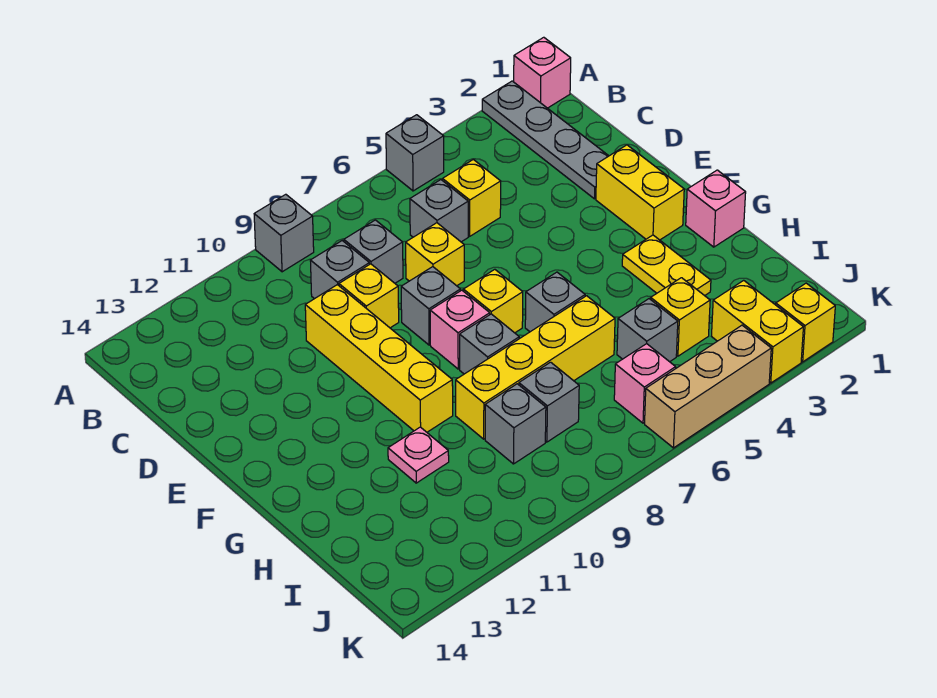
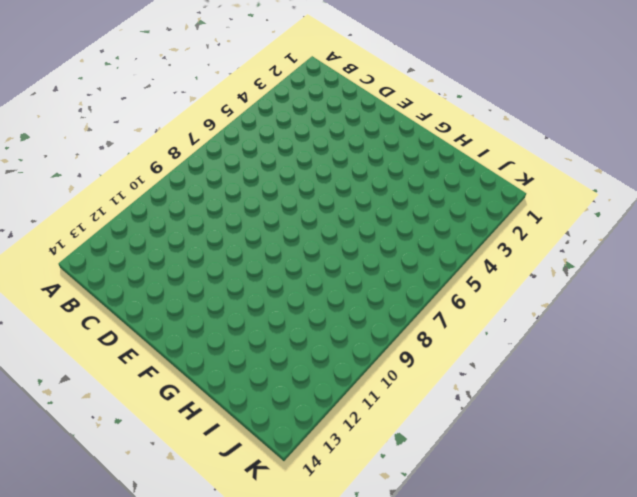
none -> pink brick A1 level 1
none -> grey plate A2:D2 level 1
none -> grey brick A5 level 1

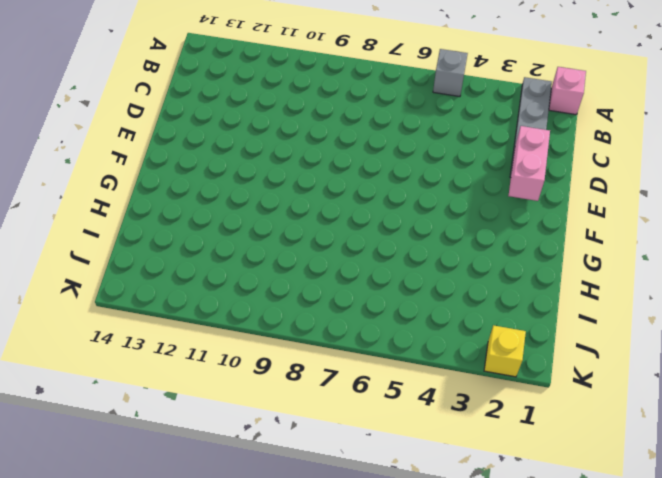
pink brick D2:E2 level 2 -> none
none -> grey brick A9 level 1
none -> yellow brick C5 level 1
none -> grey brick C6 level 1

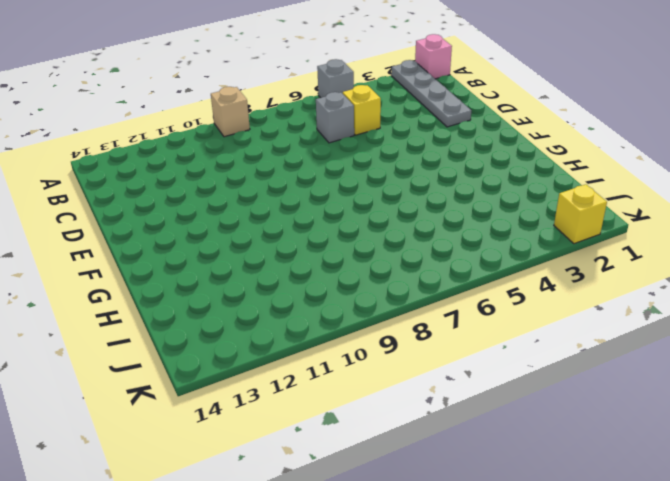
tan brick A9 level 1 -> grey brick A9 level 1
none -> grey brick C8 level 1
none -> grey brick C9 level 1
none -> yellow brick D7 level 1

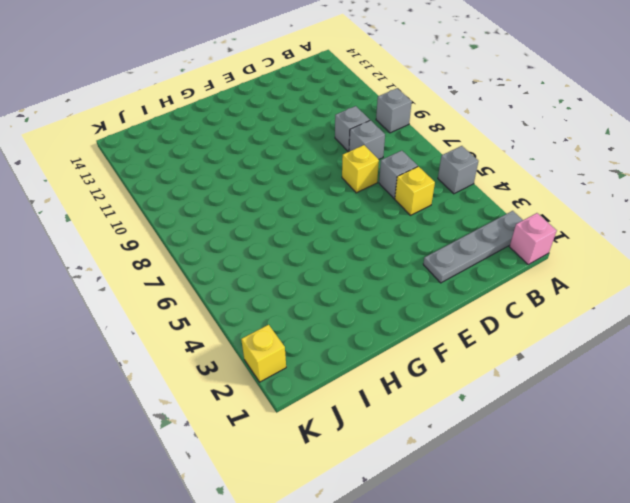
none -> yellow brick D9 level 1
none -> yellow brick D10:G10 level 1
none -> yellow brick E2:F2 level 1

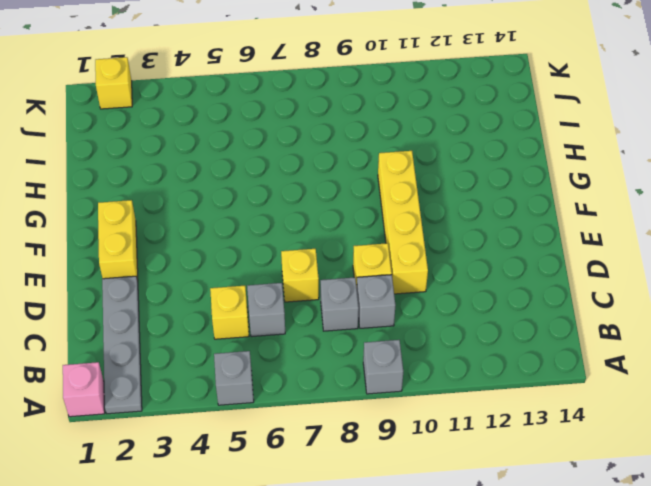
none -> grey brick E8 level 1
none -> yellow brick F7 level 1
none -> pink brick F8 level 1

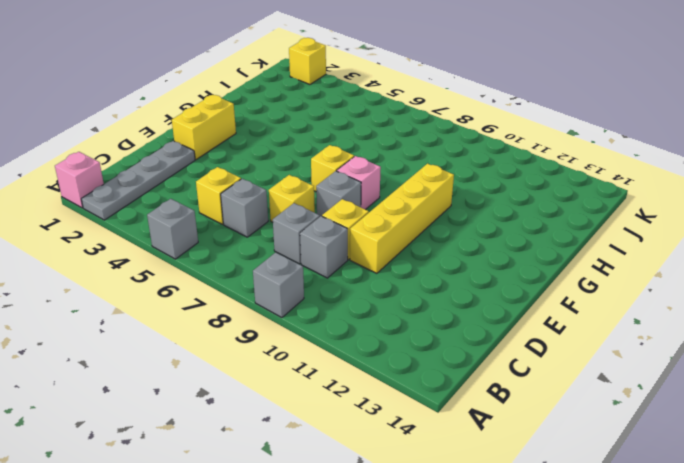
none -> pink brick G1 level 1
none -> yellow plate G3:H3 level 1
none -> grey brick G6 level 1

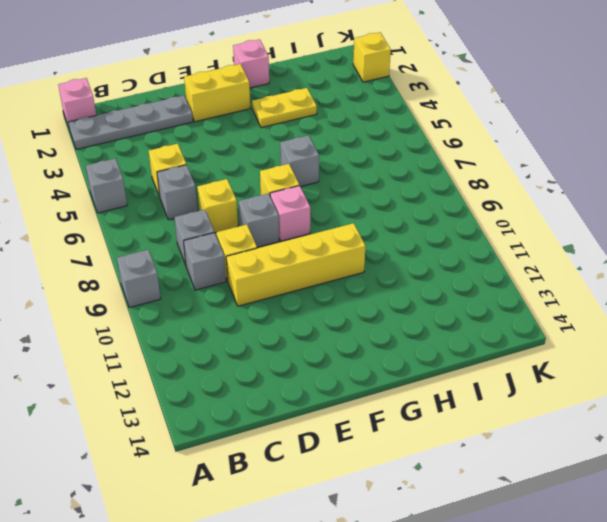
none -> grey brick G8 level 1
none -> yellow brick H6:H9 level 1
none -> pink plate H11 level 1

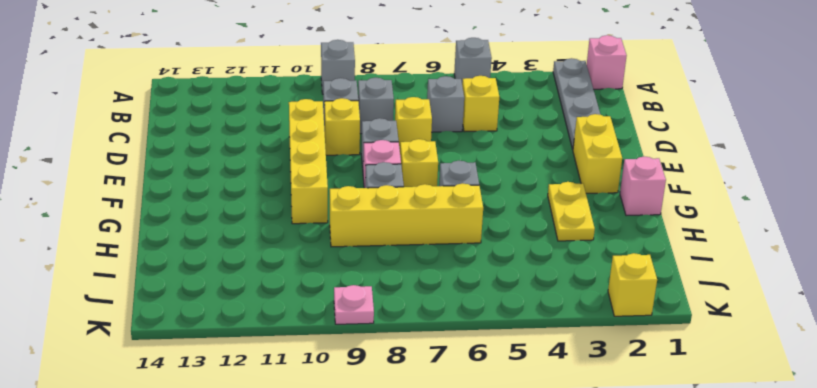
pink plate K9 level 1 -> pink plate H11 level 1
none -> yellow brick I4 level 1
none -> grey brick I5 level 1
none -> grey brick I8 level 1

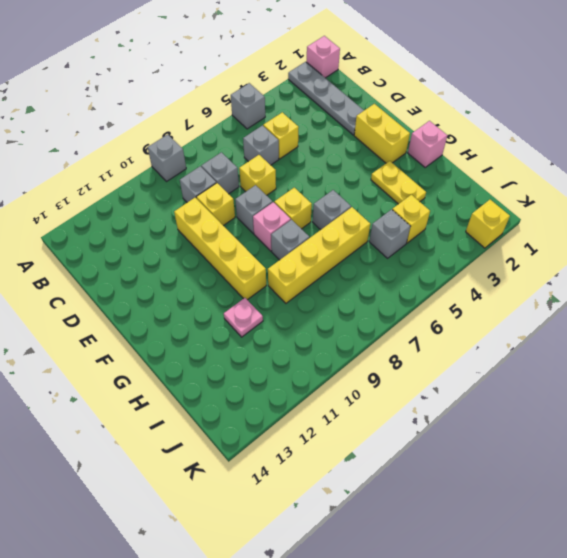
none -> grey brick I8 level 1
none -> grey brick I9 level 1
none -> yellow brick J3:K3 level 1

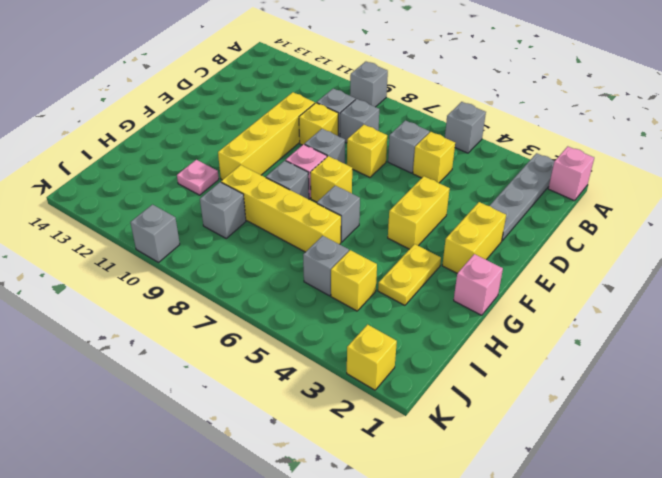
yellow brick E4:F4 level 1 -> yellow brick J3:K3 level 1
grey brick K10 level 1 -> grey brick I8 level 1
none -> pink brick J6 level 1
none -> tan brick K4:K6 level 1

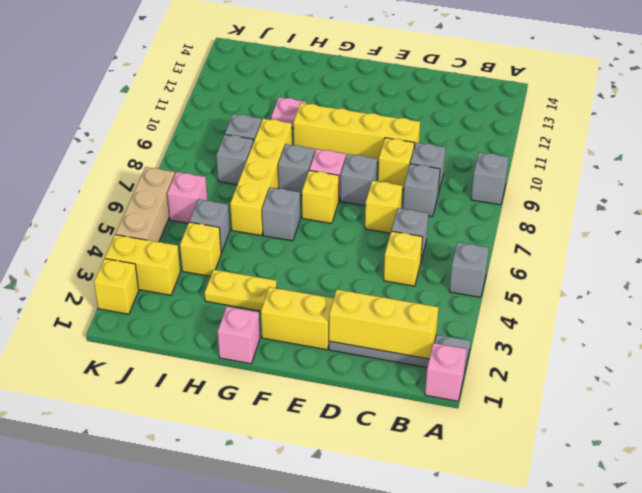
yellow brick B2:D2 level 2 -> none

